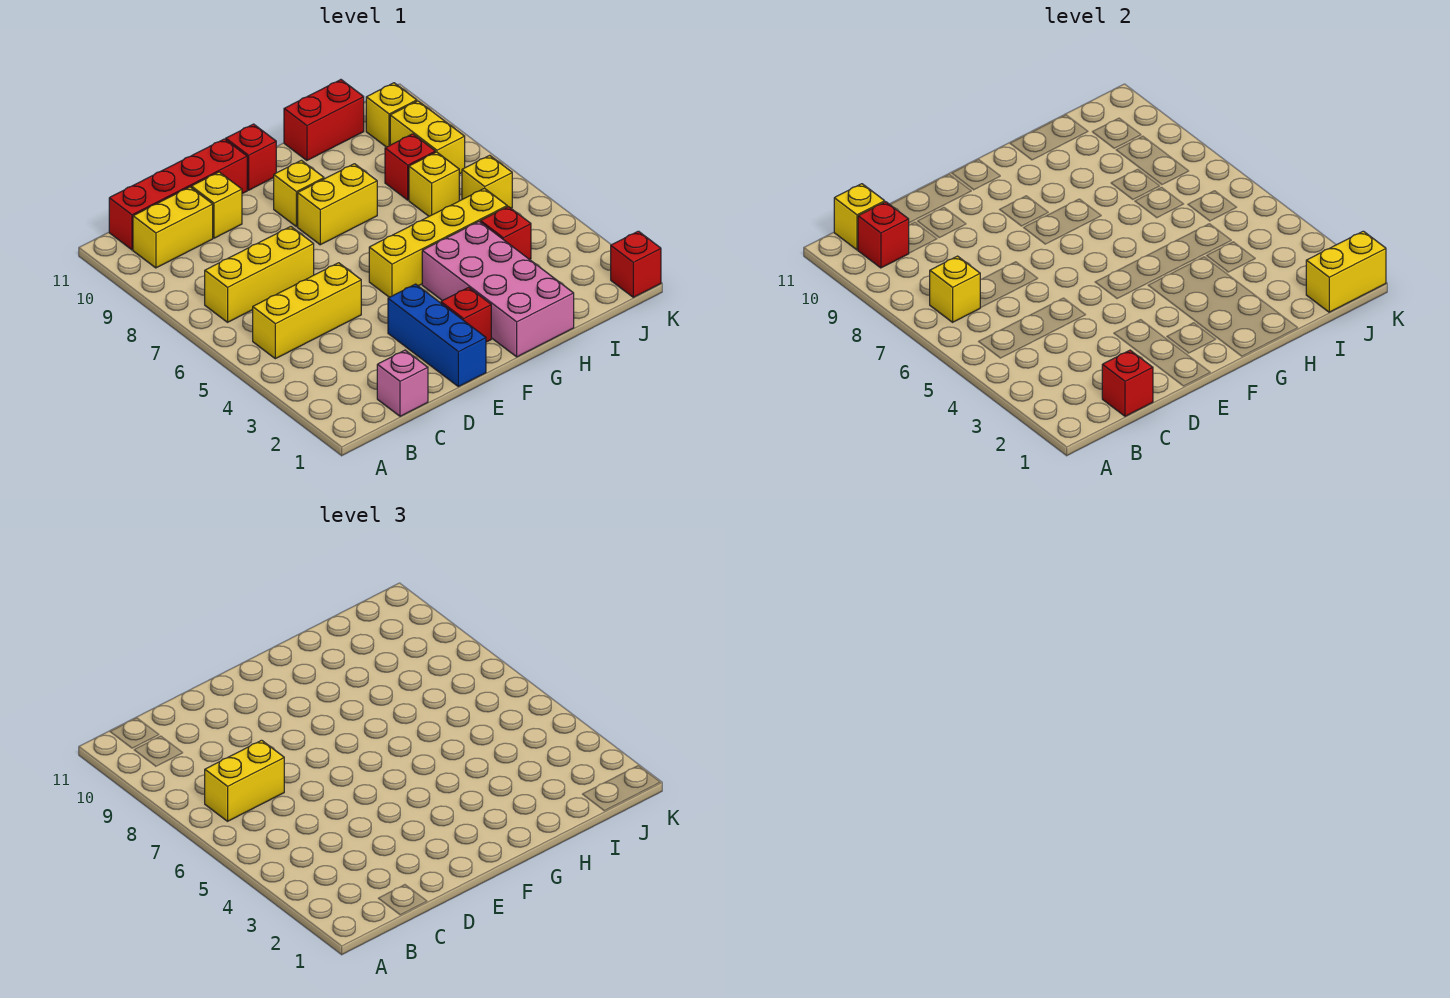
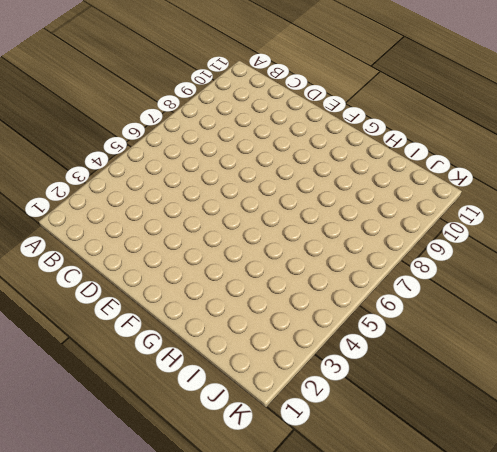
none -> yellow brick B5:D5 level 1
none -> yellow brick B7:D7 level 1
none -> yellow brick B10:C10 level 1

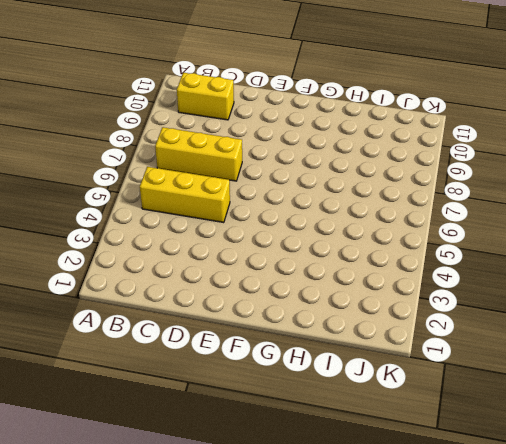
none -> red brick B11:E11 level 1
none -> pink brick C1 level 1
none -> yellow brick D10 level 1

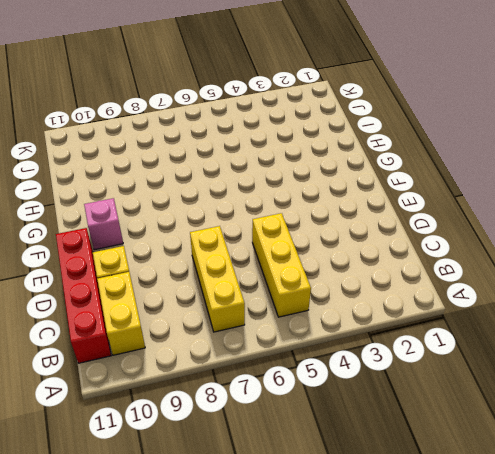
pink brick F10 level 1 -> pink brick C1 level 1
none -> blue brick E1:E3 level 1
none -> red brick F2 level 1
none -> yellow brick F5:I5 level 1

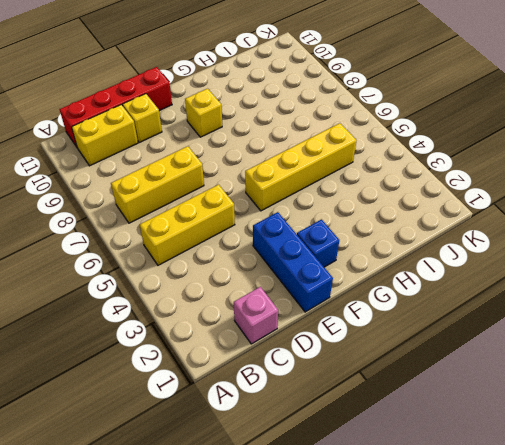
blue brick F2 level 1 -> red brick F2 level 1
none -> yellow brick F8:G8 level 1
none -> red brick F11 level 1
none -> pink brick G1:H4 level 1

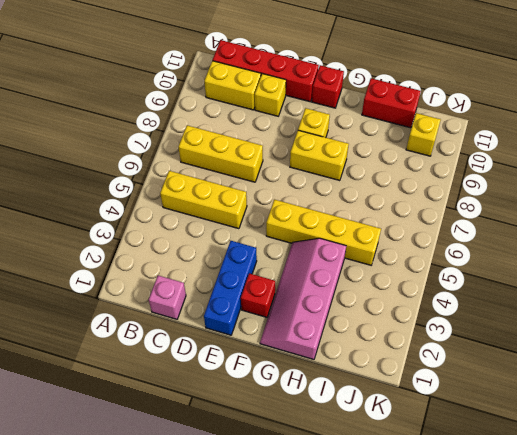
pink slope G1:H4 level 1 top H -> pink brick G1:H4 level 1
none -> red brick I4 level 1
none -> yellow brick I7 level 1
none -> red brick I8 level 1

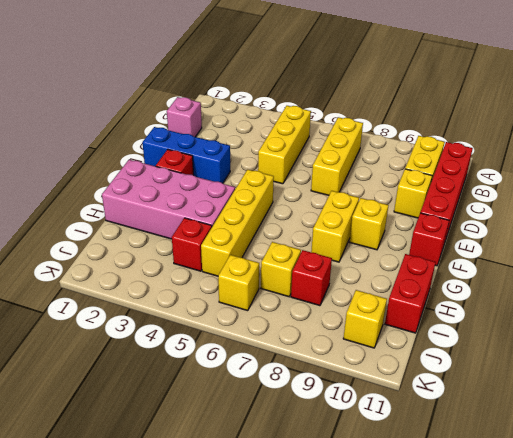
none -> yellow brick J8:J9 level 1
none -> red brick K1 level 1
none -> yellow brick B7 level 2

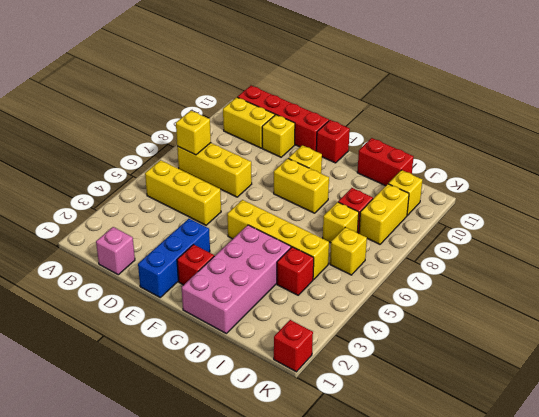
none -> red brick B10 level 2
none -> yellow brick B11 level 2
none -> red brick C1 level 2

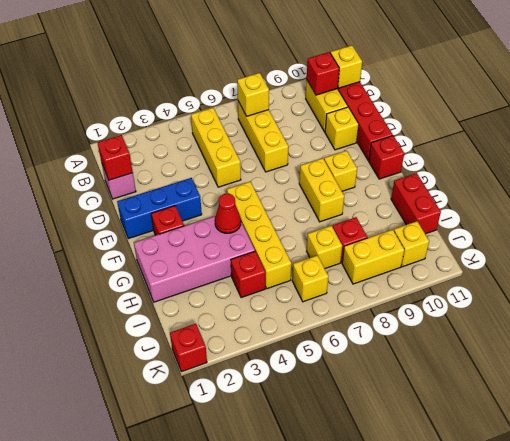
red cone G4 level 2 -> none
none -> yellow brick J1:K1 level 2
none -> yellow brick B7:C7 level 3

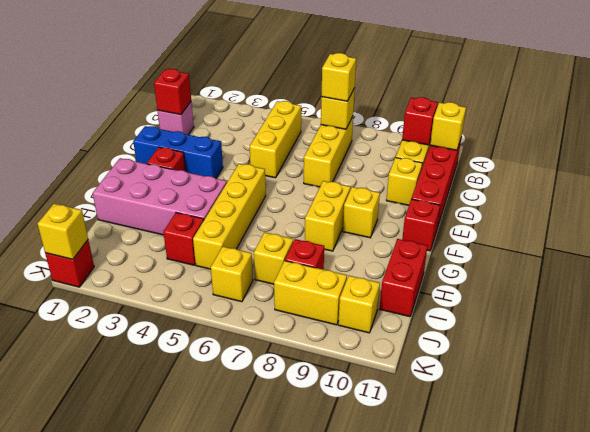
yellow brick B7 level 3 -> yellow brick B7:C7 level 3
yellow brick K1 level 2 -> yellow brick J1:K1 level 2

